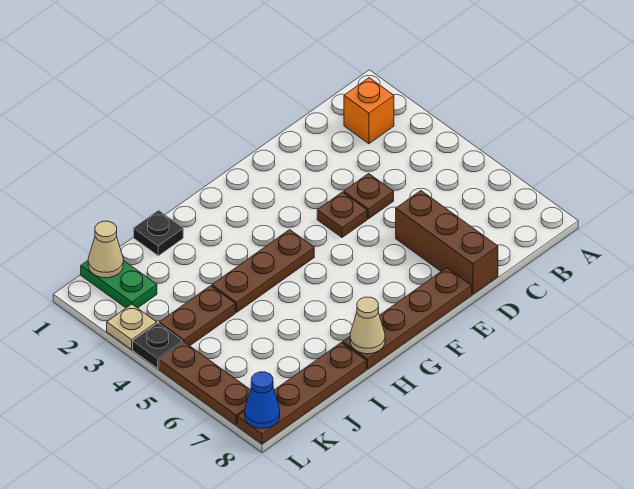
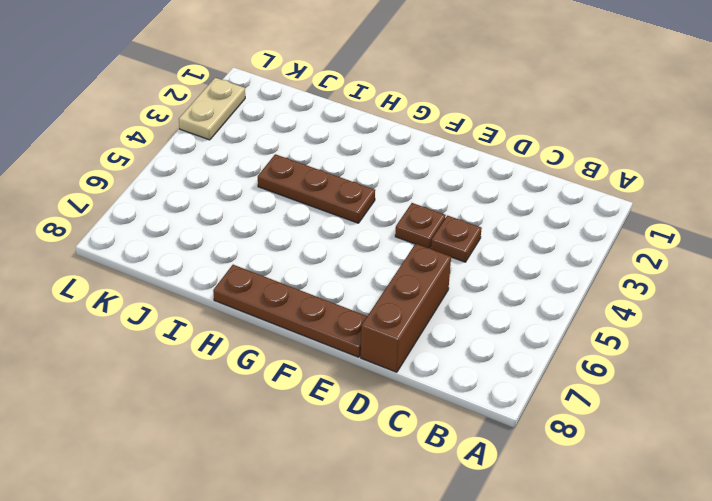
tan plate L2:L3 level 1 -> tan plate L3 level 1
none -> orange brick B2 level 1
none -> black plate I1 level 1
none -> brown plate I8:L8 level 1

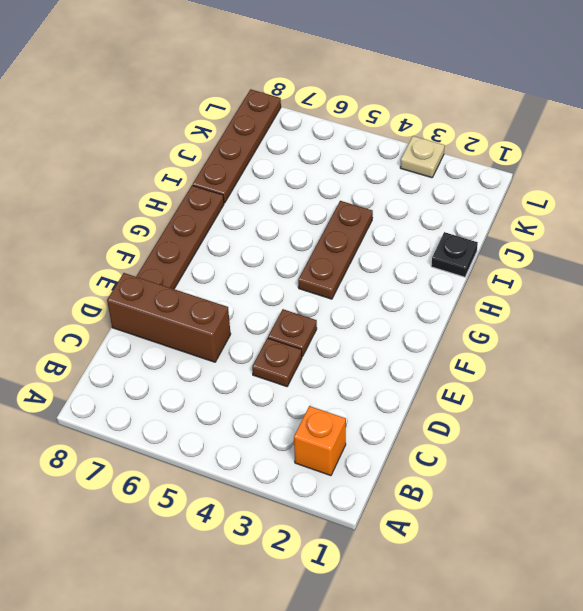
none -> brown plate J4:K4 level 1
none -> green plate K1:K2 level 1
none -> black plate L4 level 1

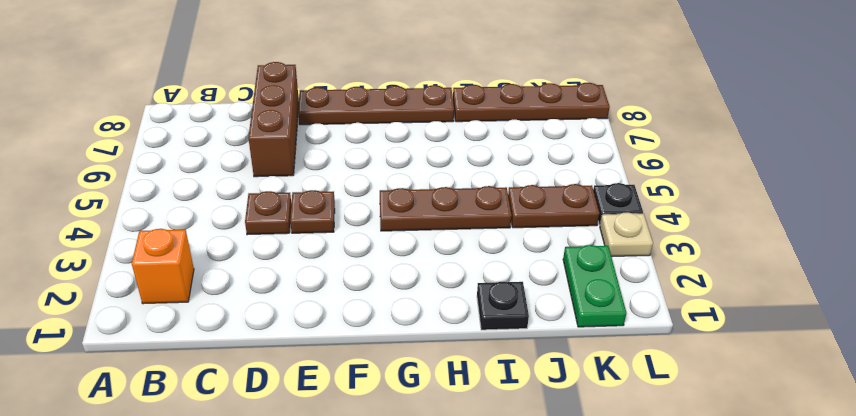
none -> brown plate L5:L7 level 1
none -> tan cone H8 level 2
none -> tan cone K1 level 2

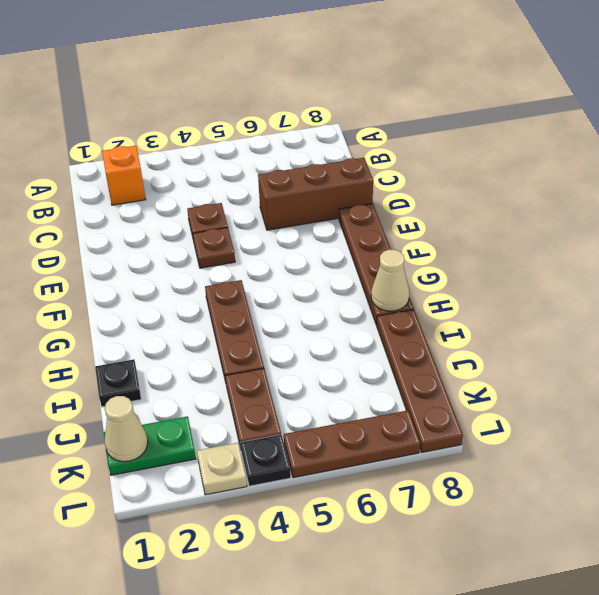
none -> blue cone L8 level 2

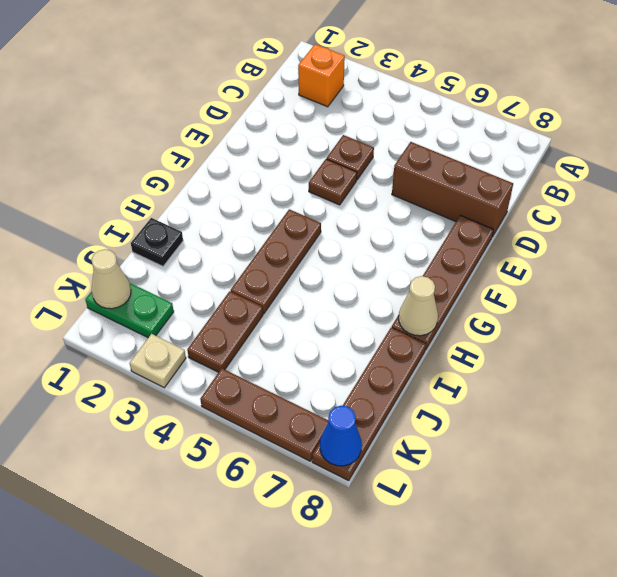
none -> black plate L4 level 1

